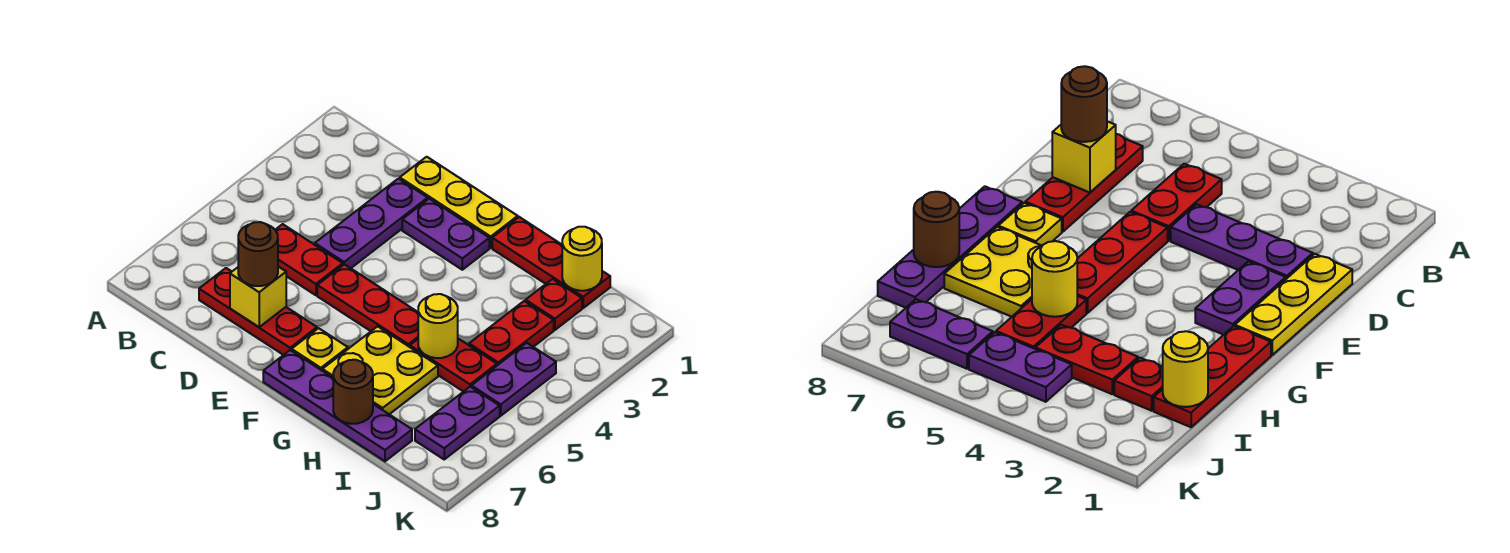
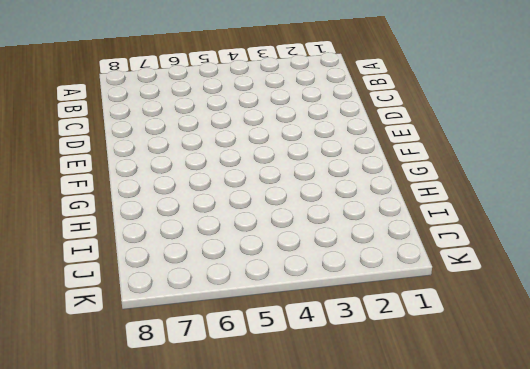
none -> red plate C5:D5 level 1
none -> red plate C7:E7 level 1
none -> yellow plate D1:F1 level 1

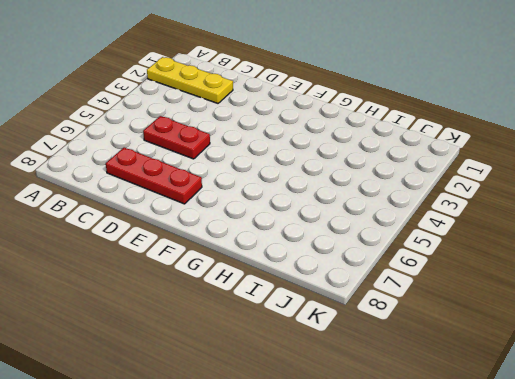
yellow plate A2:C2 level 1 -> yellow plate D1:F1 level 1
none -> purple plate D2:D4 level 1
none -> purple plate E2:F2 level 1
none -> red plate E5:G5 level 1

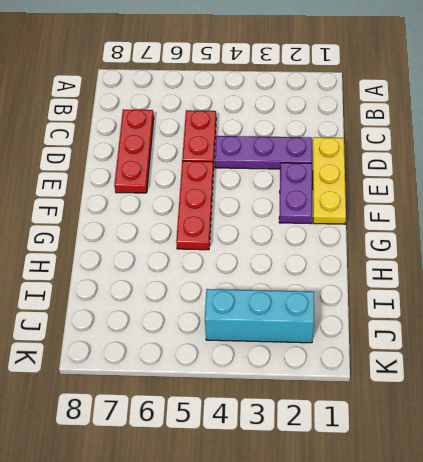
cyan brick J2:J4 level 1 -> purple plate J4:J5 level 1
none -> yellow plate F7 level 1
none -> purple plate F8:I8 level 1
none -> red plate G1:I1 level 1

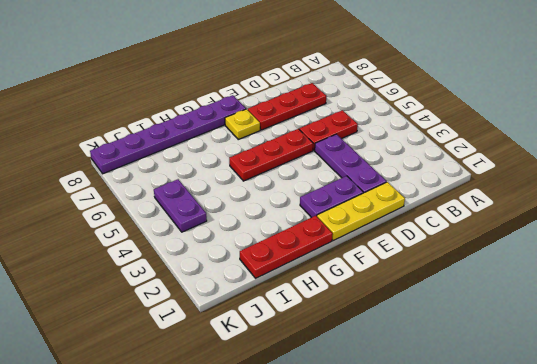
purple plate F8:K8 level 1 -> purple plate F8:I8 level 1
none -> yellow plate G6:H7 level 1
none -> red plate H5:I5 level 1
none -> red plate I2 level 1

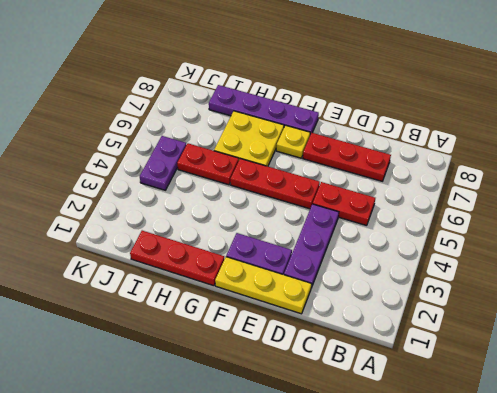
none -> red plate I2 level 1
none -> red plate I3:I4 level 1
none -> purple plate J6:J7 level 1

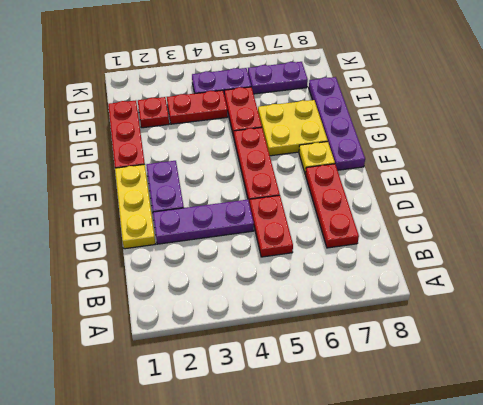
none -> yellow brick D7 level 2
none -> yellow round brick H5 level 2
none -> brown round brick H8 level 2

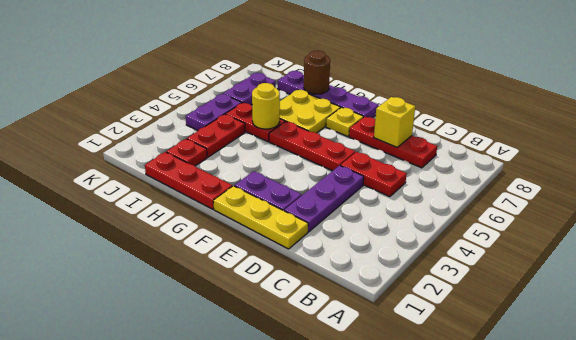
none -> yellow round brick I1 level 2
none -> brown round brick D7 level 3

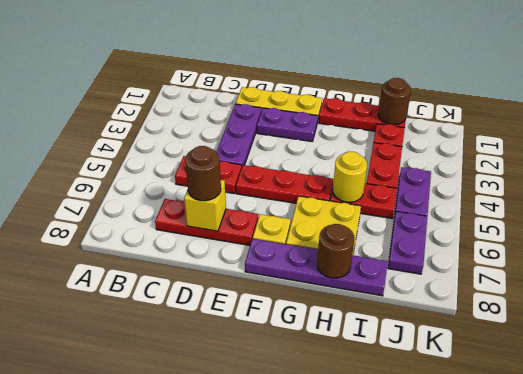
brown round brick I1 level 2 -> yellow round brick I1 level 2

